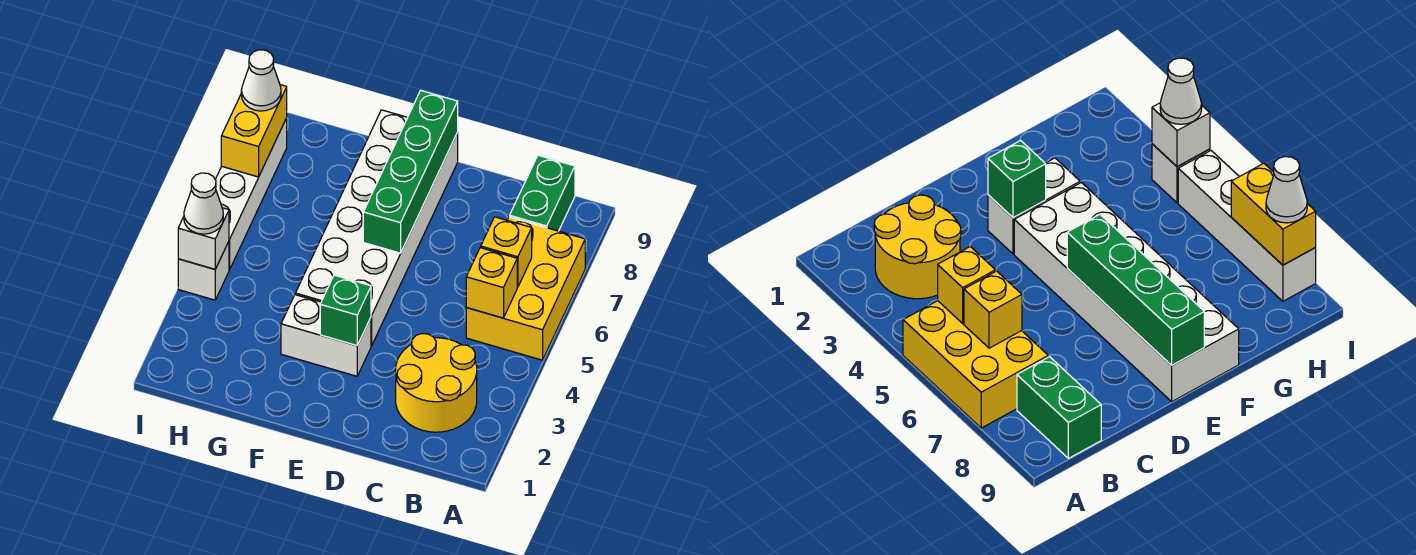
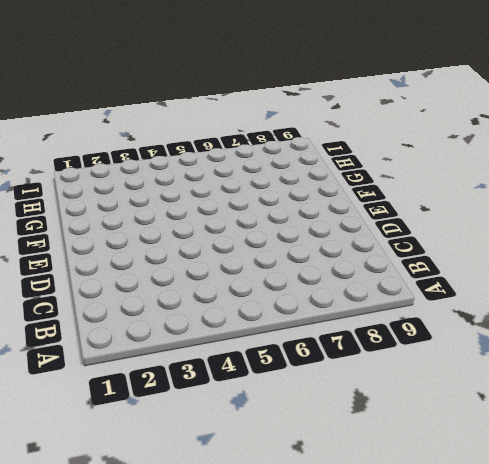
none -> yellow brick A5:B7 level 1
none -> yellow round brick B2:C3 level 1
none -> green brick B8:B9 level 1

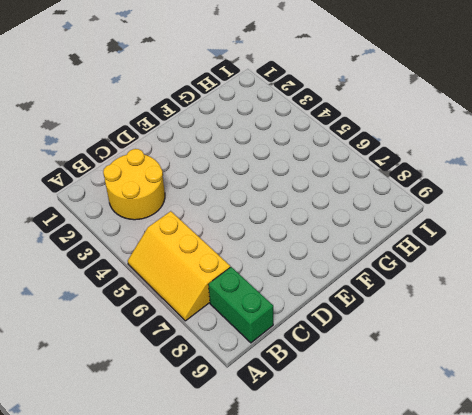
yellow slope A5:B7 level 1 top B -> yellow brick A5:B7 level 1
none -> white brick E3:F3 level 1
none -> white brick E4:F9 level 1
none -> white brick I4 level 1

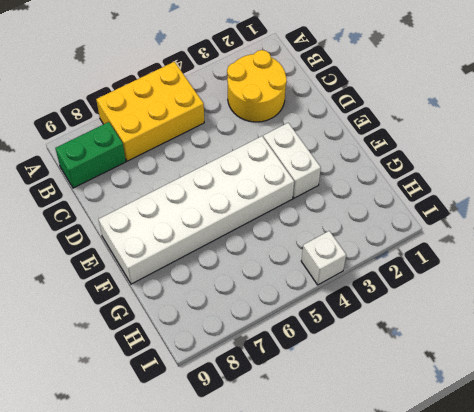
none -> white brick I5:I8 level 1
none -> yellow brick B5 level 2
none -> yellow brick B6 level 2

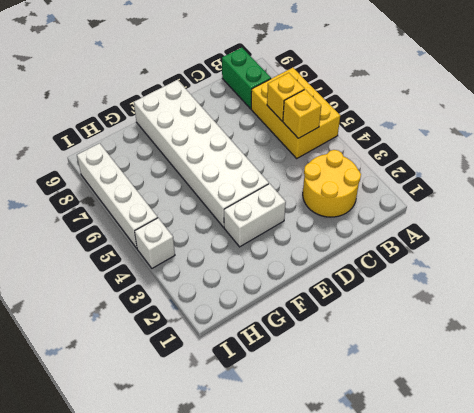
none -> green brick E3 level 2
none -> green brick E6:E9 level 2
none -> white brick I4 level 2

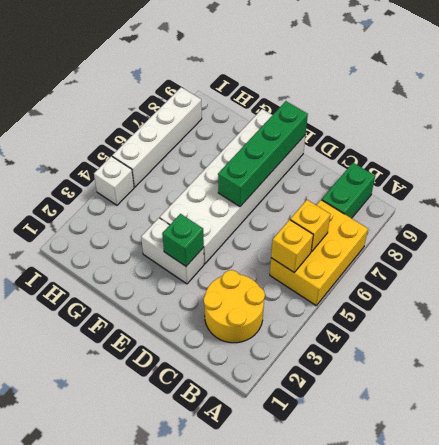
none -> white brick I4 level 2
none -> yellow brick I7:I8 level 2
none -> white cone I4 level 3

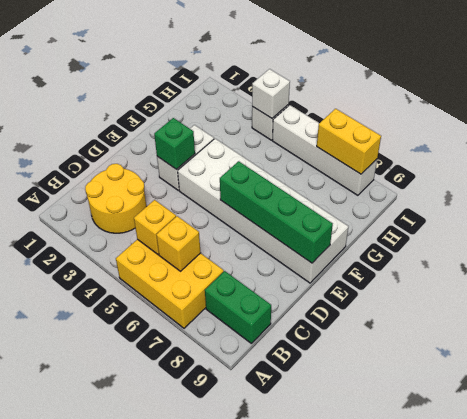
none -> white cone I4 level 3
none -> white cone I8 level 3

